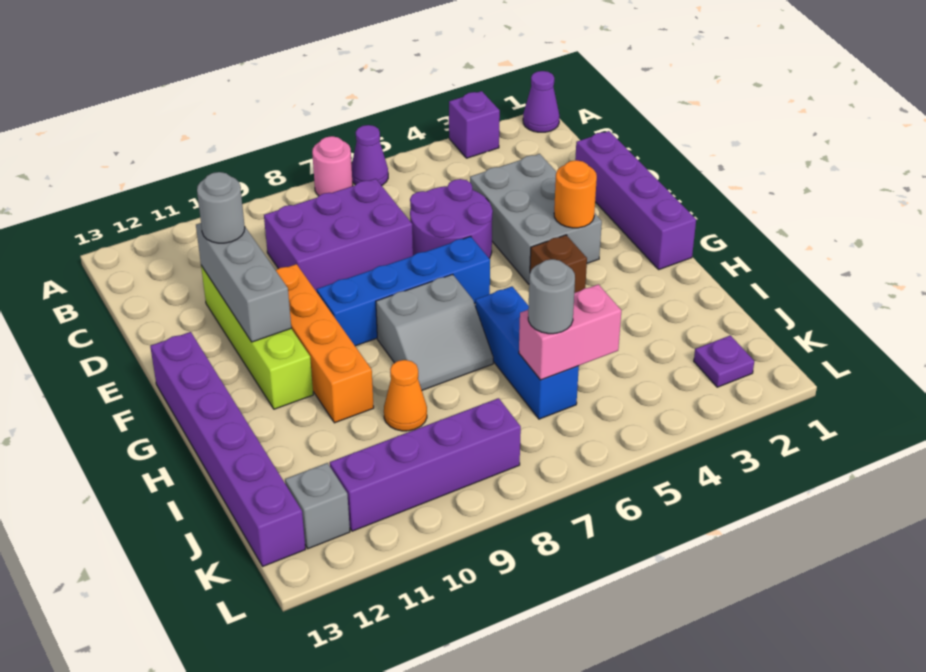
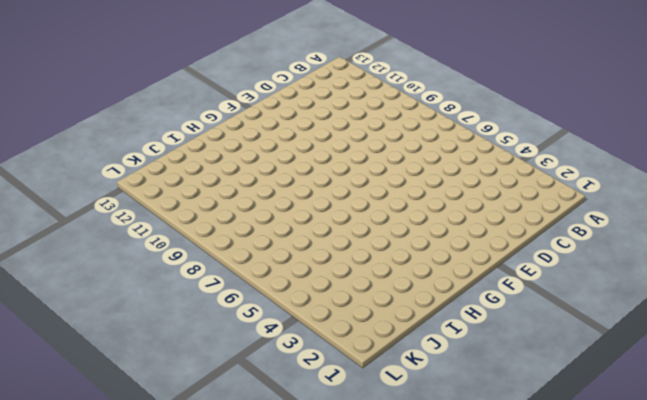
none -> purple cone A1 level 1
none -> purple brick A3 level 1
none -> purple cone A6 level 1

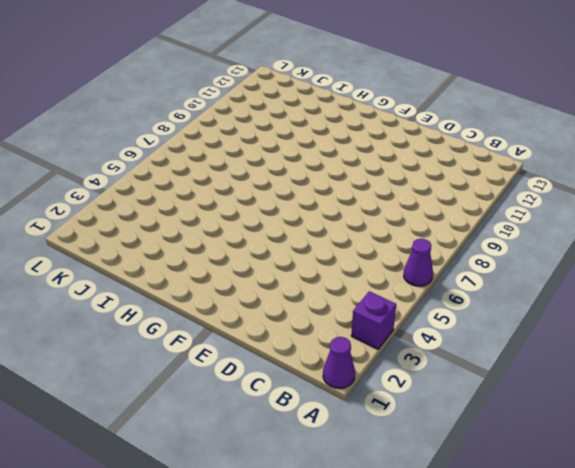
none -> pink round brick A7 level 1
none -> purple brick C7:D9 level 1
none -> purple brick D1:G1 level 1

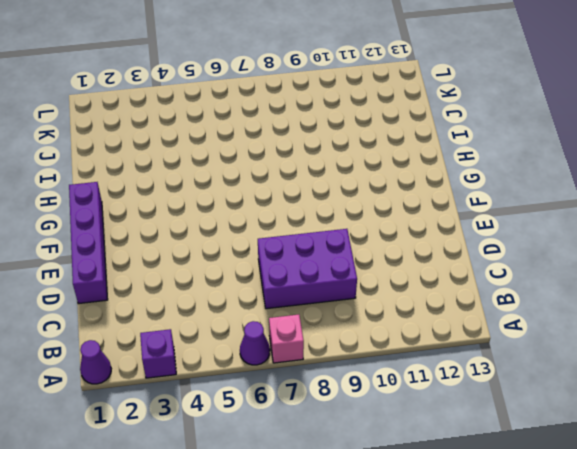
pink brick A7 level 1 -> pink round brick A7 level 1
none -> grey brick D3:F4 level 1
none -> purple round brick D5:E6 level 1
none -> lime brick D11:G11 level 1

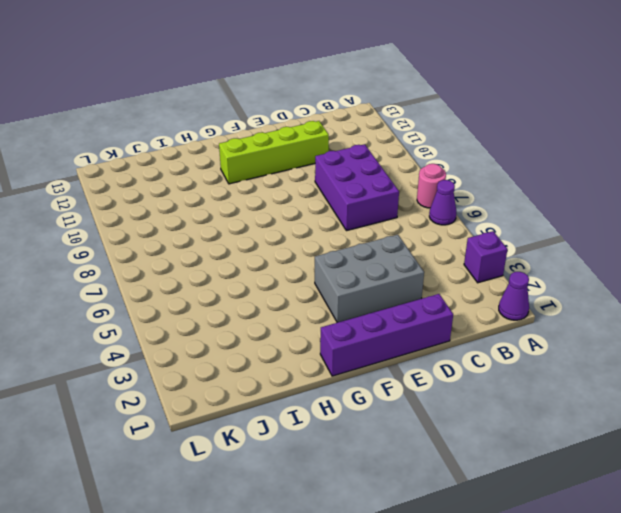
none -> purple round brick D5:E6 level 1
none -> orange brick E10:H10 level 1
none -> blue brick F6:F9 level 1

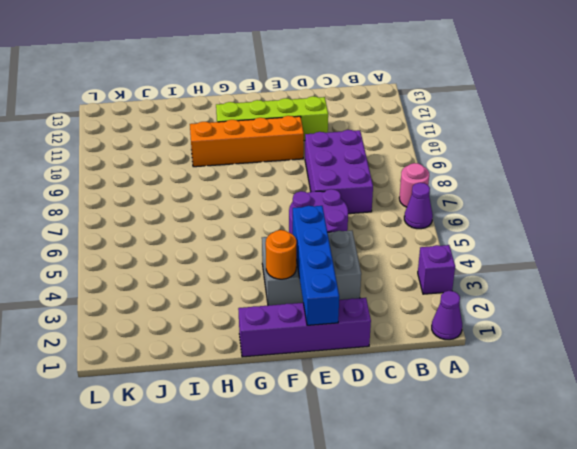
blue brick E1:E4 level 2 -> blue brick F6:F9 level 1
none -> purple brick F13:K13 level 1
none -> brown brick G4 level 1
none -> grey slope G7:H8 level 1 top G

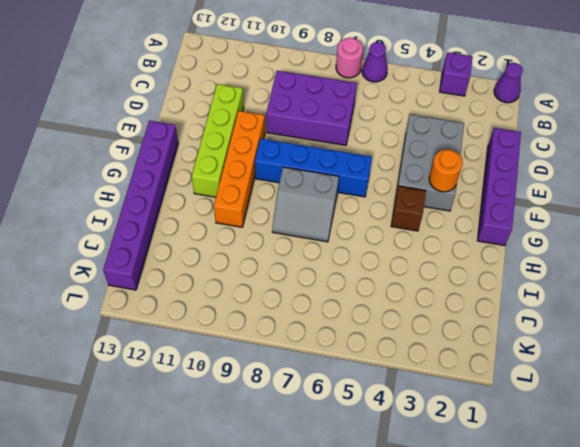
none -> purple round brick D5:E6 level 1
none -> blue brick H6:J6 level 1
none -> orange cone I9 level 1

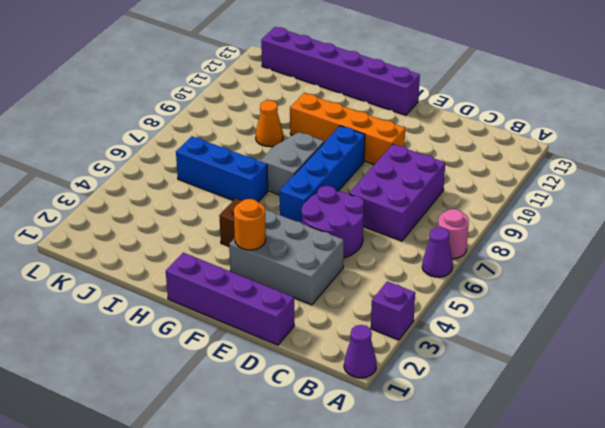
none -> lime brick D11:G11 level 1
none -> purple plate K2 level 1
none -> purple brick K8:K11 level 1

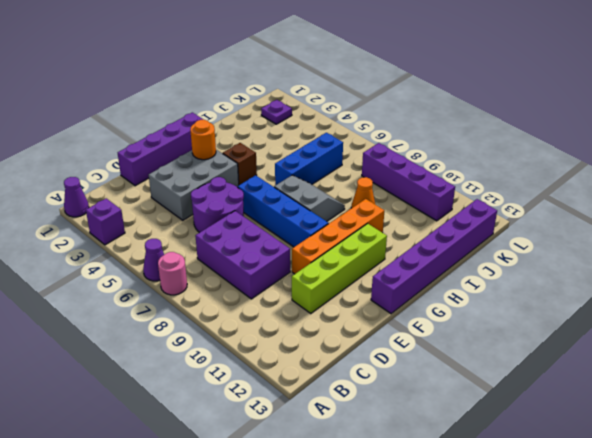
none -> grey brick K12 level 1
none -> grey brick D11:F11 level 2
none -> pink brick J5:J6 level 2

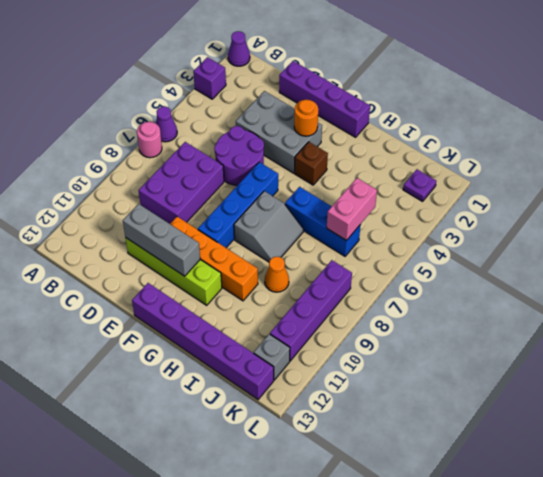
none -> grey round brick D11 level 3
none -> grey round brick J6 level 3

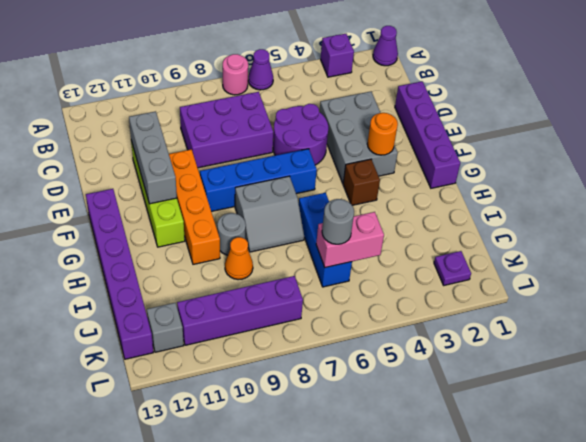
grey round brick H9 level 1 -> grey round brick D11 level 3

